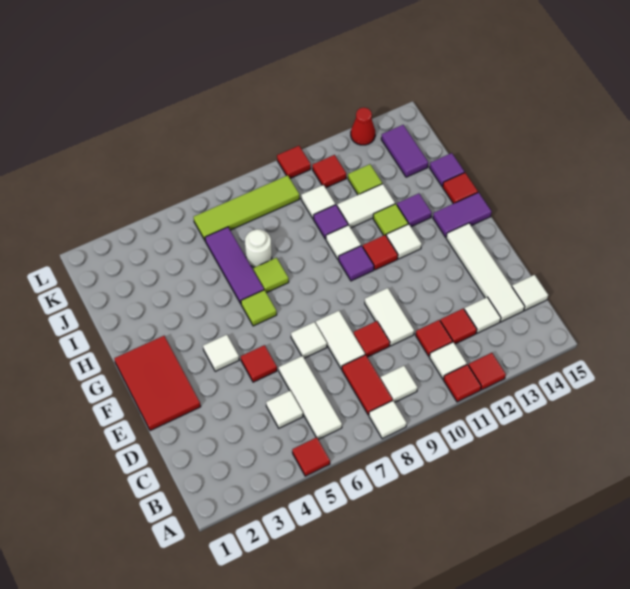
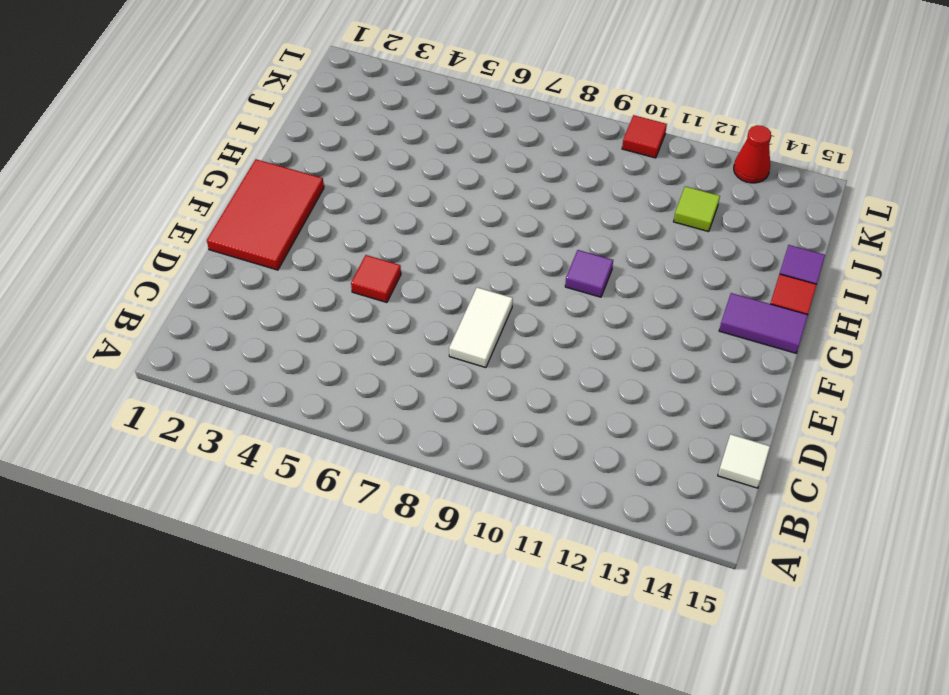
none -> red tile A5 level 1
none -> white tile A8 level 1
none -> red tile A11 level 1
none -> red tile A12 level 1

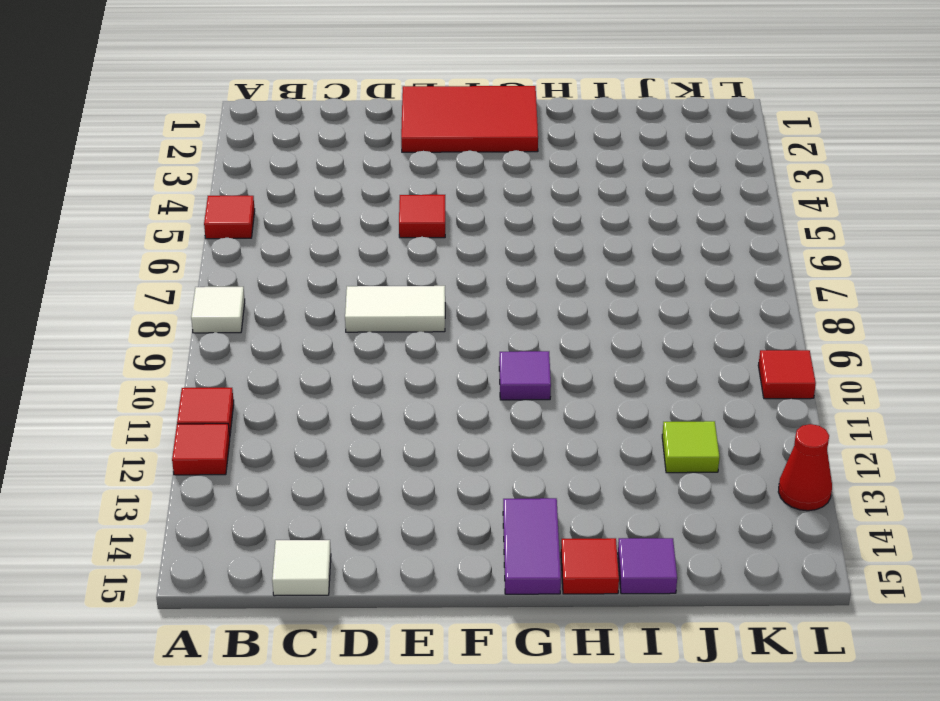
none -> white tile B6:D6 level 1
none -> red tile B8:C8 level 1
none -> white tile B9 level 1
none -> white tile B11 level 1

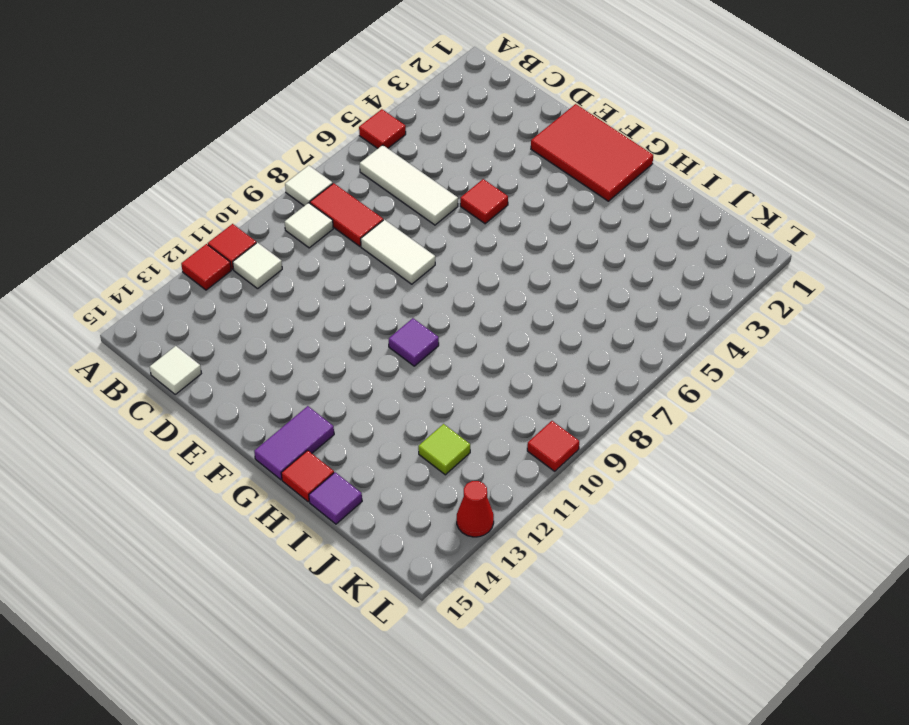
none -> white tile C5 level 1
none -> red tile C11 level 1
none -> red tile C12 level 1
none -> white tile C13 level 1

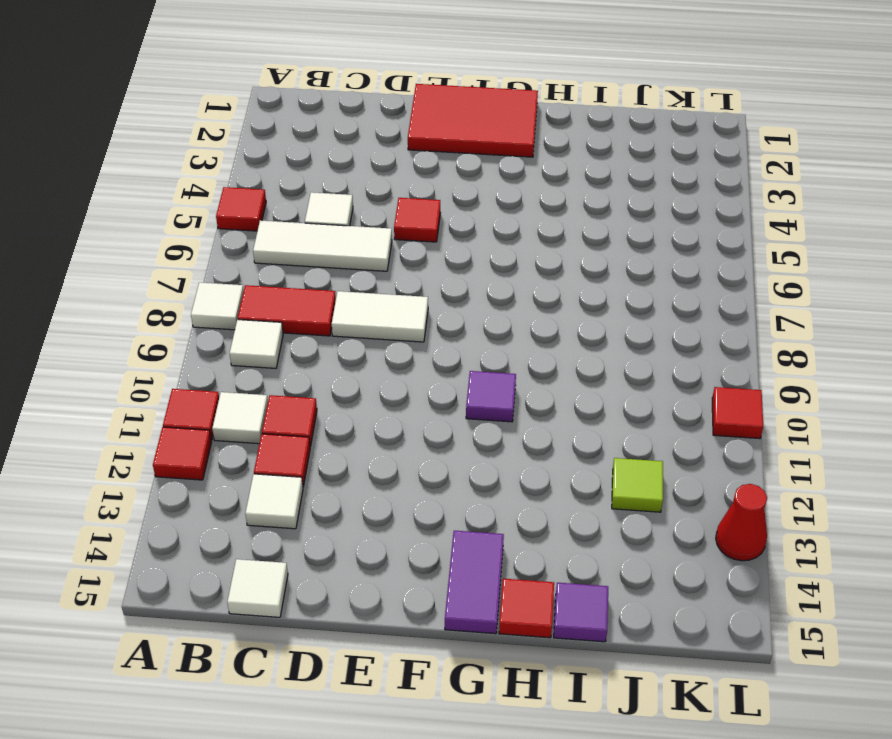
none -> white tile C14:F14 level 1
none -> red tile D9 level 1
none -> white tile D10:E10 level 1
none -> white tile E7 level 1

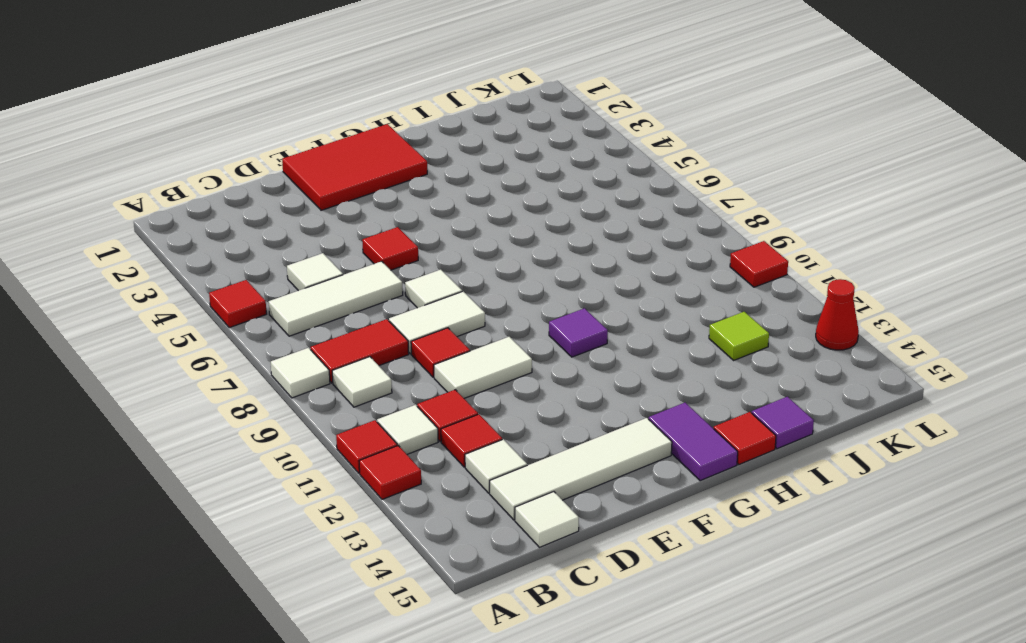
none -> white tile F4 level 1
none -> lime tile G6 level 1
none -> red tile G11 level 1
none -> white tile G12 level 1

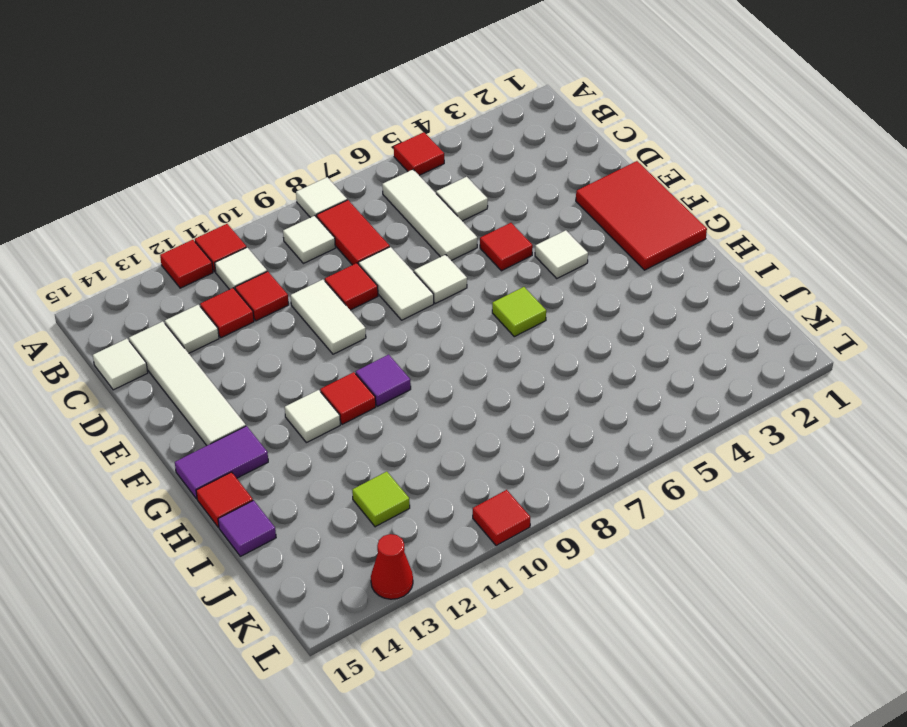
none -> purple tile H6:J6 level 1
none -> lime tile H7 level 1
none -> white tile H10 level 1
none -> lime tile H12 level 1

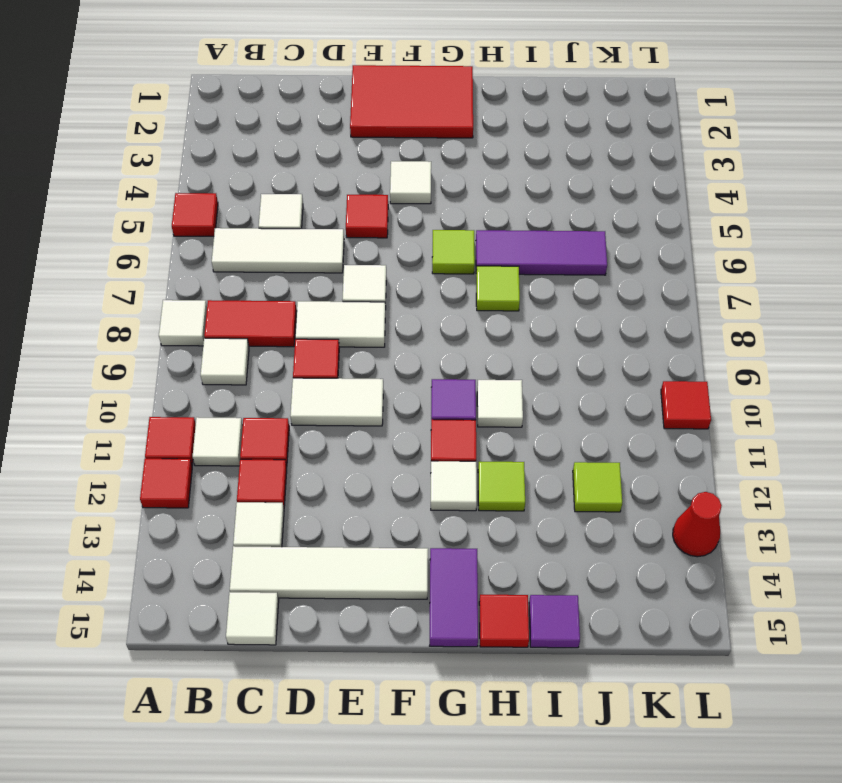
none -> purple tile H13 level 1
none -> white round brick I7 level 1
none -> purple tile I10 level 1
none -> white tile I11:I12 level 1

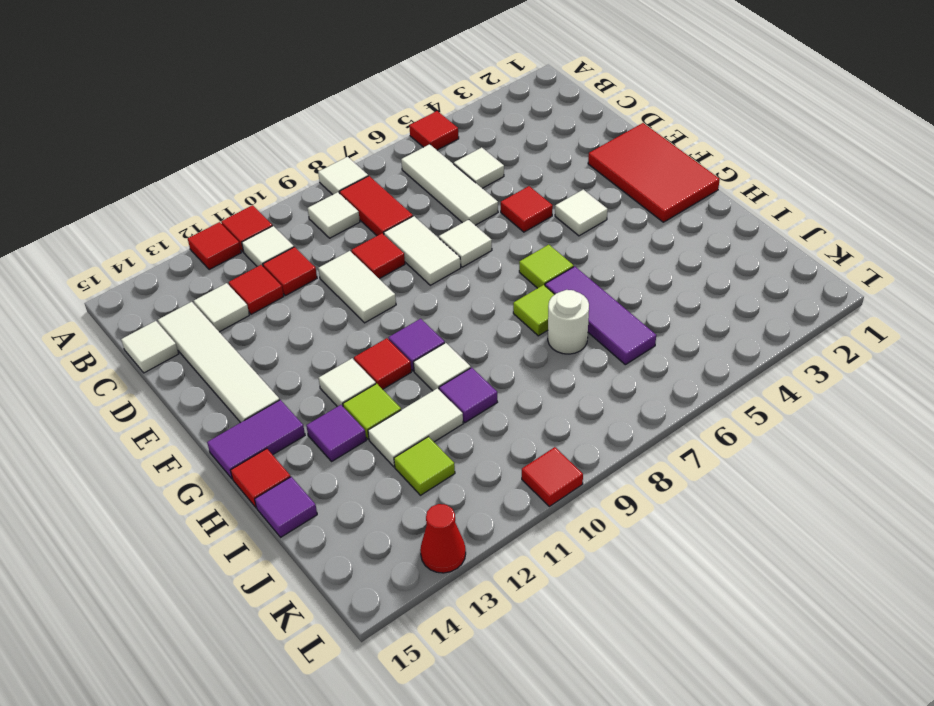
none -> white tile J10 level 1
none -> purple tile J14:K14 level 1
none -> lime tile K6:K9 level 1
none -> red tile K11 level 1

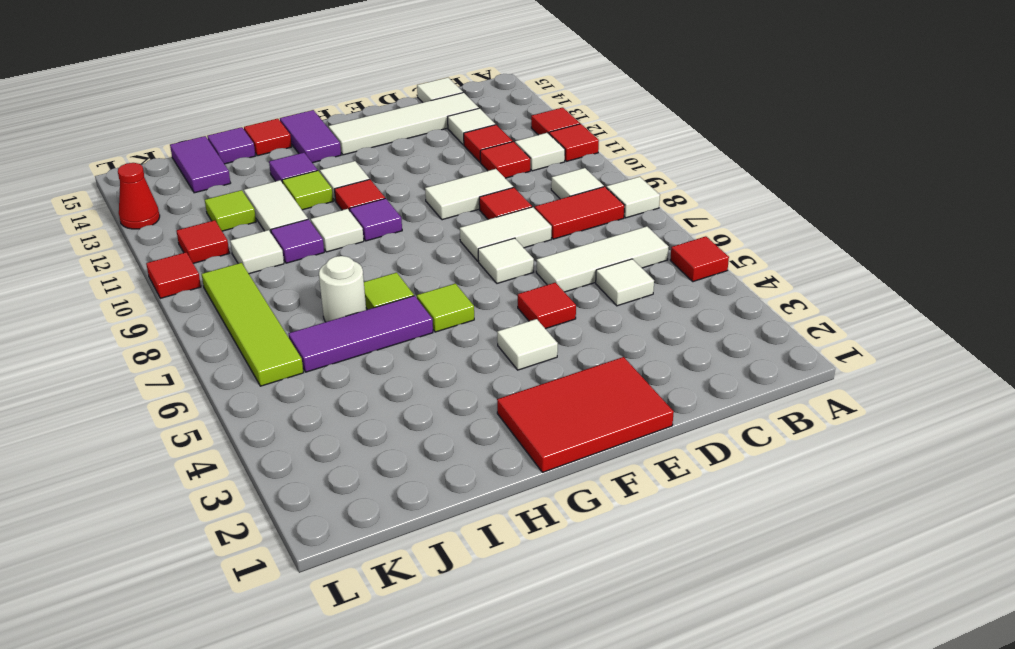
purple tile J14:J15 level 1 -> purple tile J14:K14 level 1

